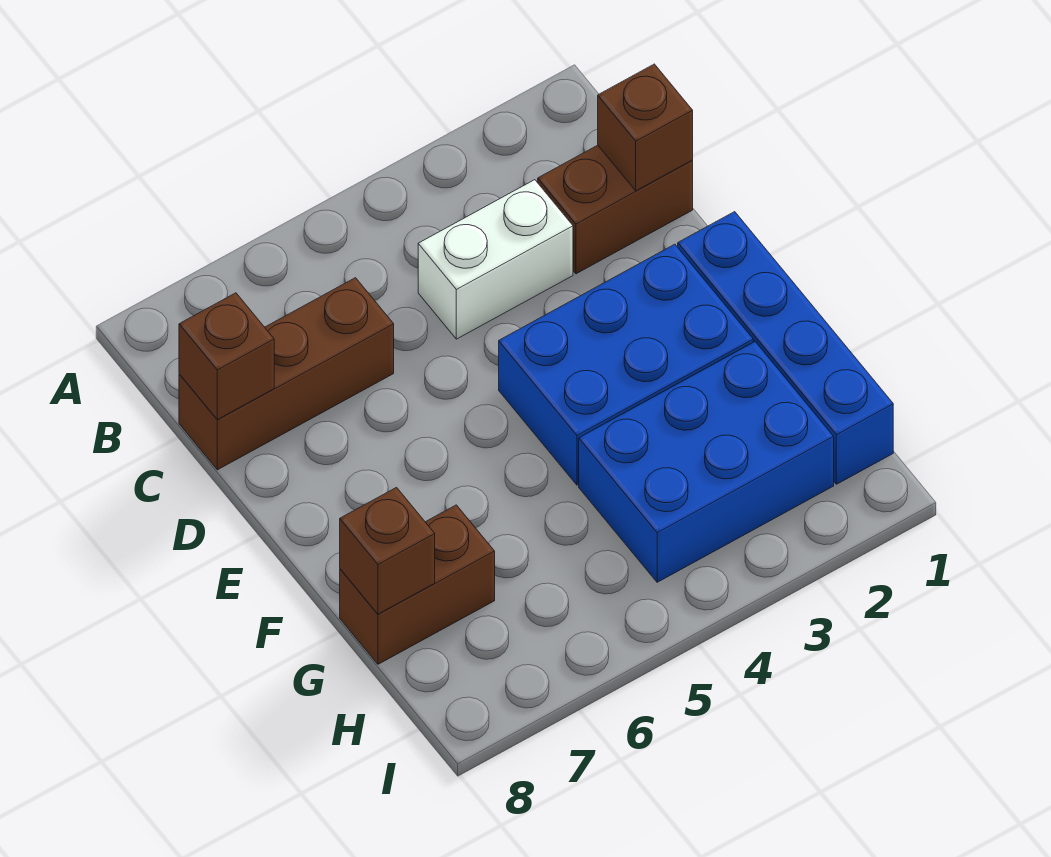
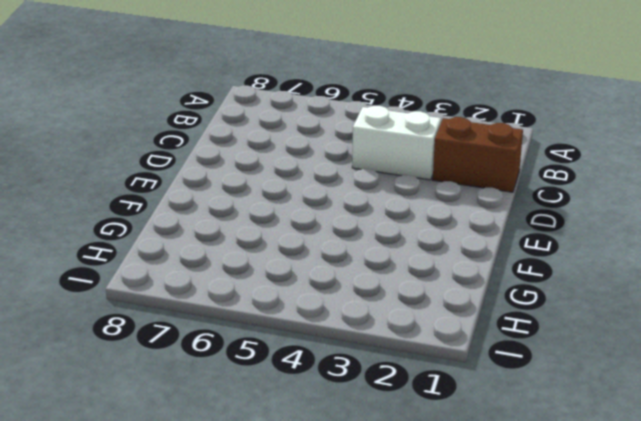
none -> brown brick C6:C8 level 1
none -> blue brick E1:H1 level 1

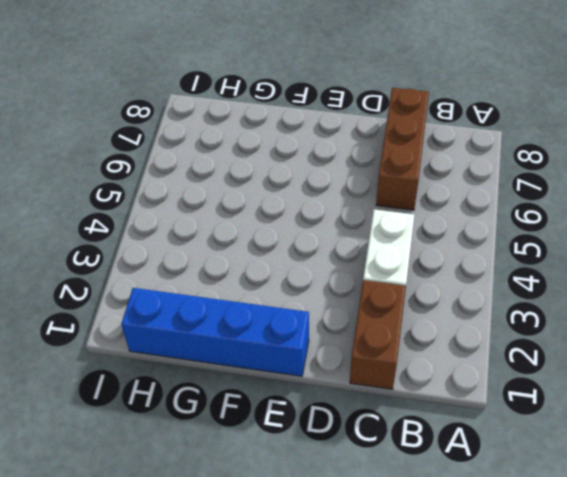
none -> blue brick E2:F4 level 1
none -> blue brick G2:H4 level 1

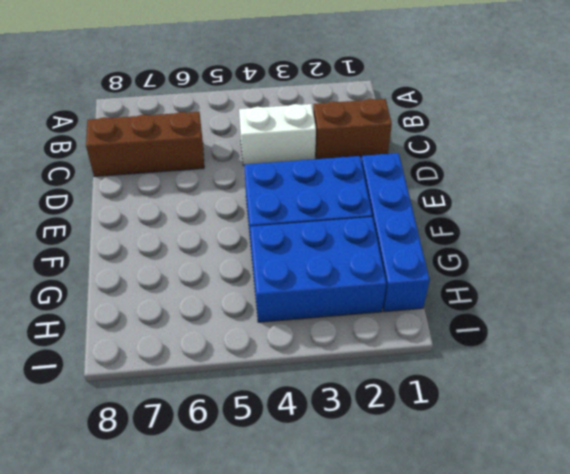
none -> brown brick G7:G8 level 1
none -> brown brick C1 level 2

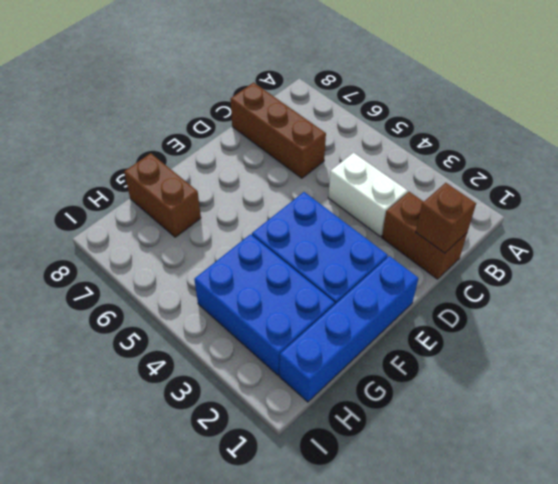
none -> brown brick C8 level 2
none -> brown brick G8 level 2

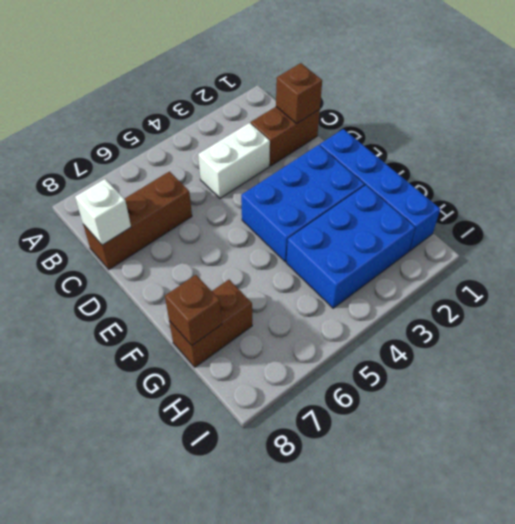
white brick C8 level 2 -> brown brick C8 level 2

